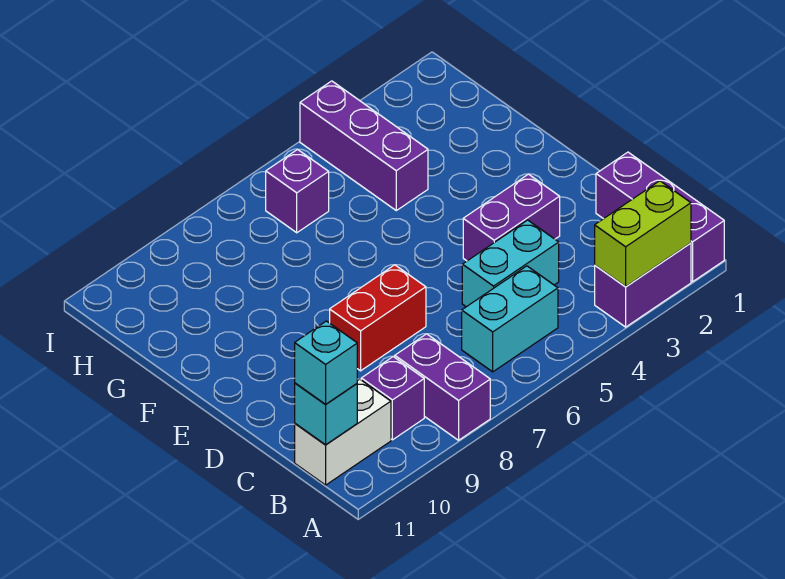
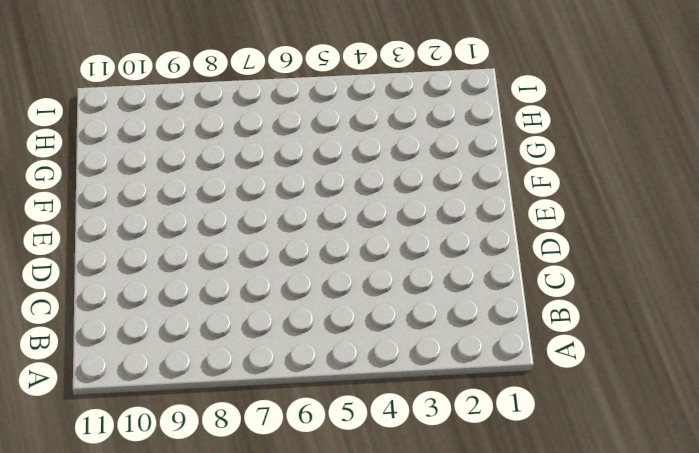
none -> purple brick A1:C1 level 1
none -> purple brick A2:A3 level 1
none -> purple brick A8:B8 level 1

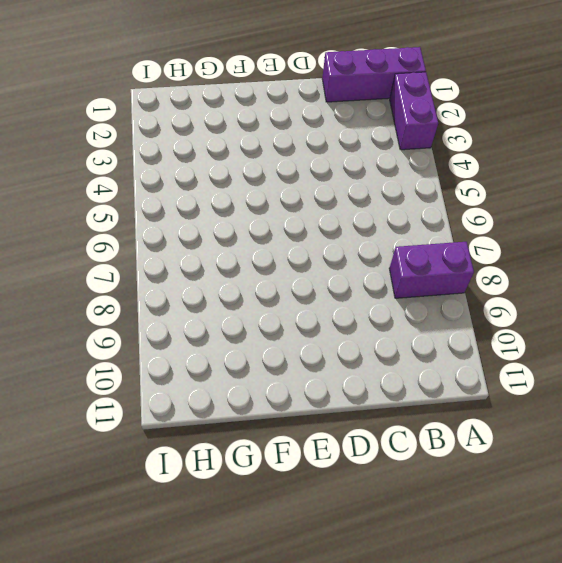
none -> cyan brick B5:B6 level 1
none -> purple brick B9 level 1
none -> white brick B10:B11 level 1

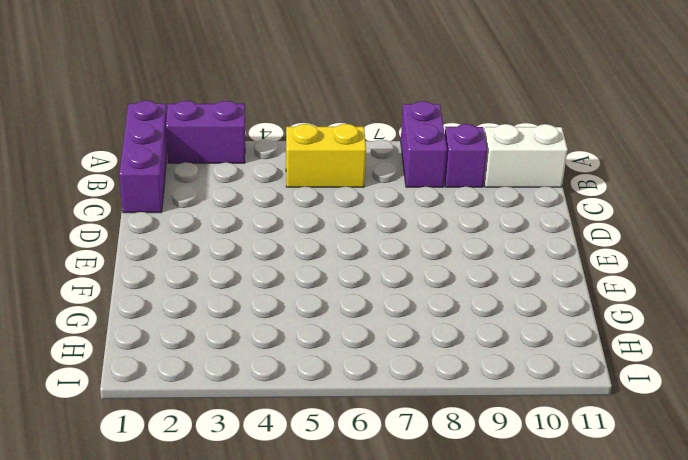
yellow brick B5:B6 level 1 -> cyan brick B5:B6 level 1
none -> cyan brick C4:C5 level 1
none -> purple brick D3:D4 level 1
none -> red brick D7:D8 level 1

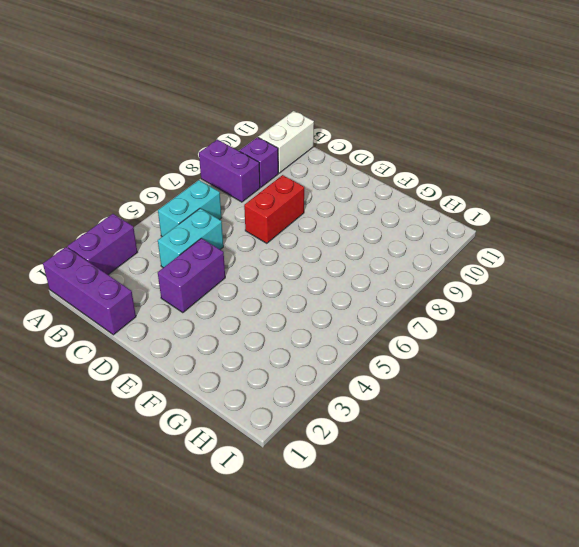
none -> purple brick G4:I4 level 1
none -> purple brick H6 level 1
none -> lime brick A2:A3 level 2

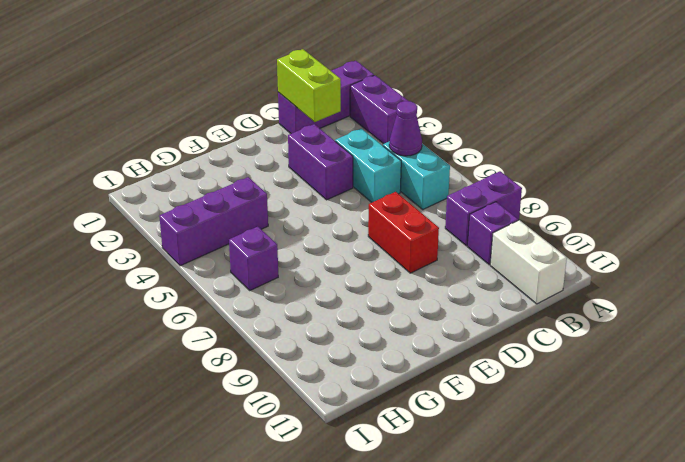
purple cone B5 level 2 -> none
lime brick C1:C2 level 2 -> lime brick A2:A3 level 2
none -> cyan brick B11 level 2
none -> cyan brick B11 level 3

